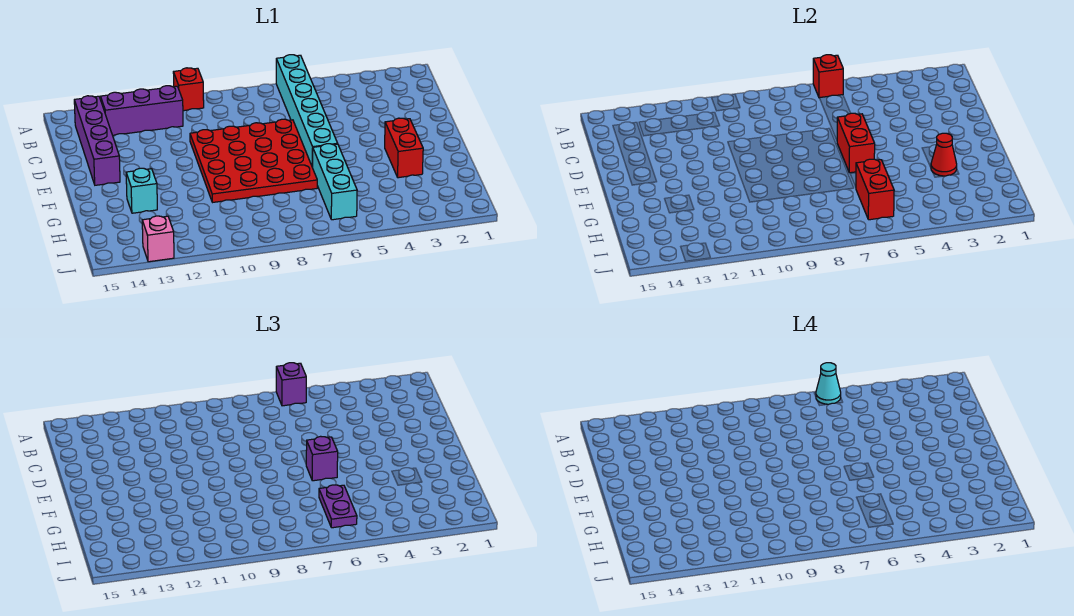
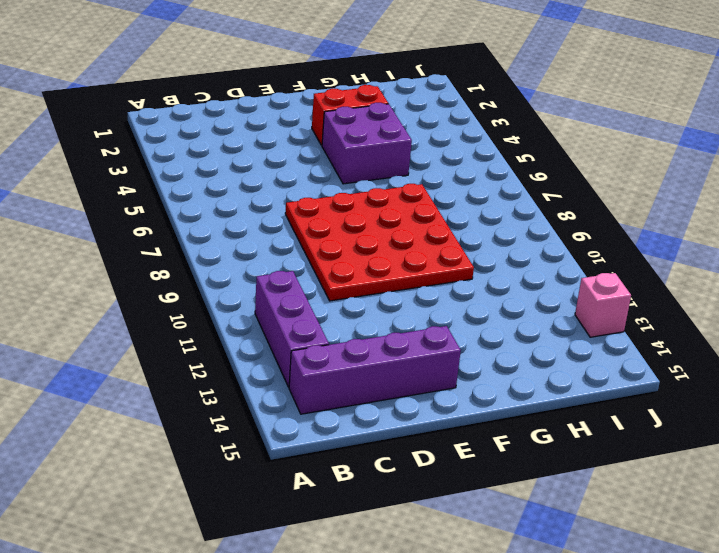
purple brick F4:G5 level 1 -> none
none -> cyan brick A6:F6 level 1
none -> red brick A10 level 1
none -> cyan brick G6:I6 level 1

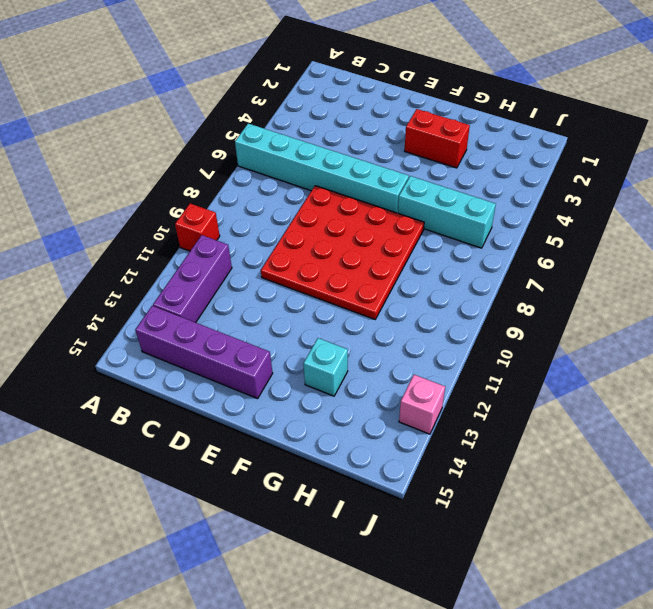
none -> red brick A6 level 2
none -> red brick E6:F6 level 2
none -> red cone G3 level 2

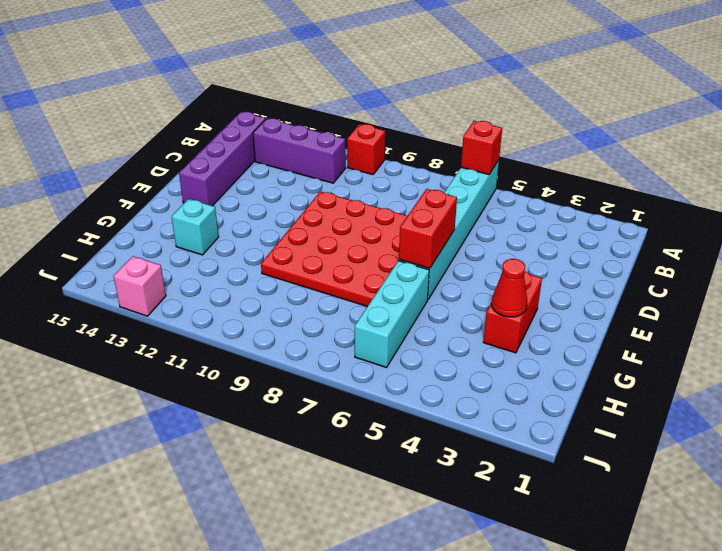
none -> red brick H6:I6 level 2
none -> purple brick A6 level 3
none -> purple brick F6 level 3

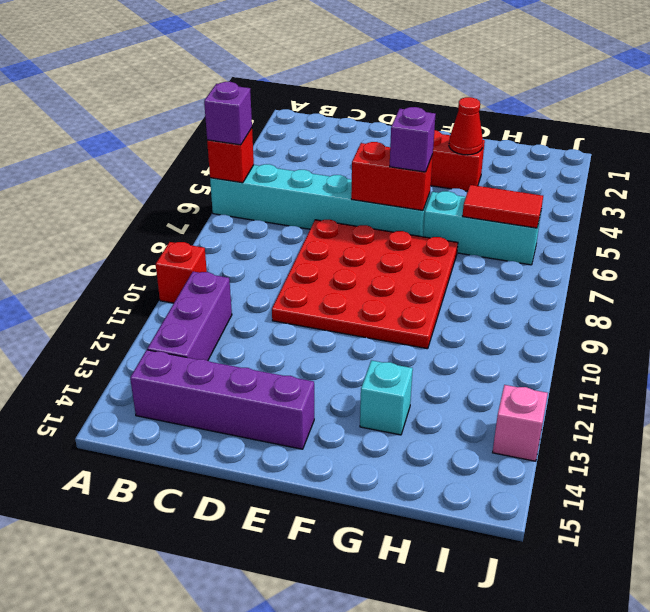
red tile H6:I6 level 2 -> red brick H6:I6 level 2
none -> purple plate H6:I6 level 3
none -> cyan cone A6 level 4

